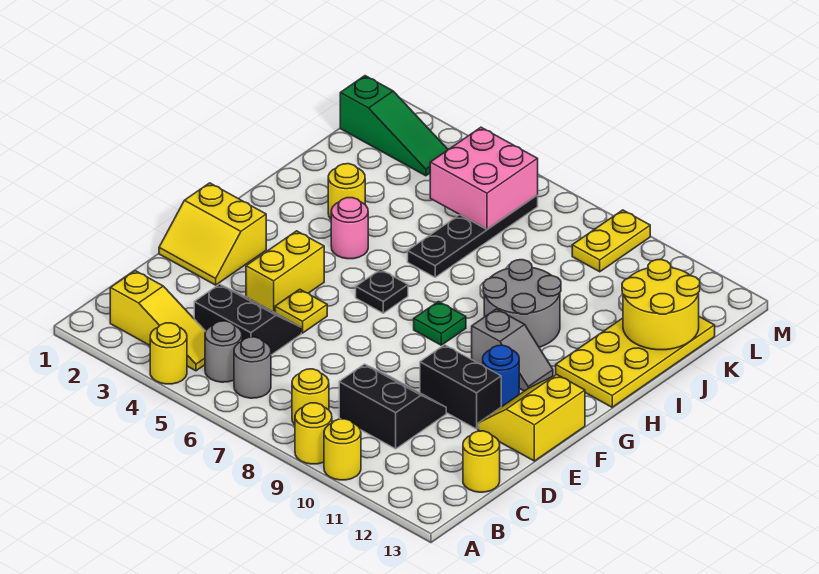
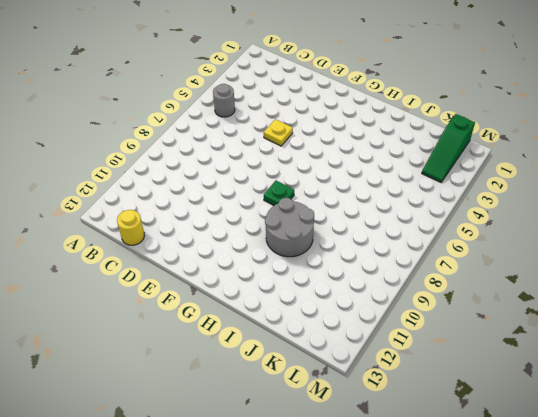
none -> yellow round brick A4 level 1
none -> yellow round brick A9 level 1
none -> yellow round brick A10 level 1

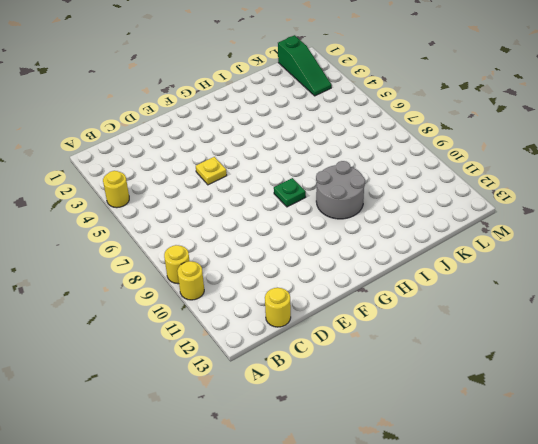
none -> yellow slope B2:B4 level 1 top 2
none -> grey round brick B5 level 1
none -> grey round brick B6 level 1

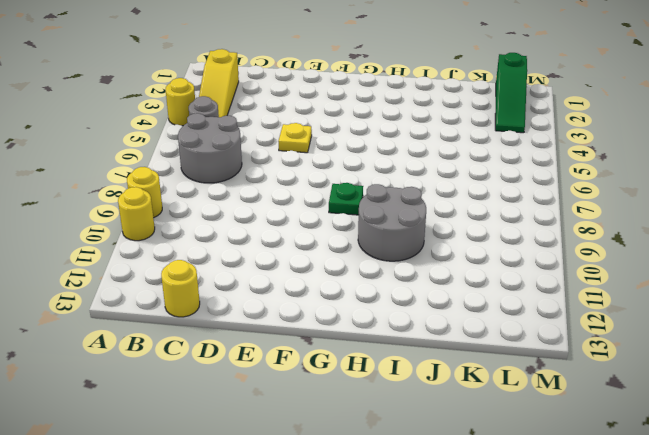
grey round brick B6:C7 level 1 -> grey round brick B6 level 1
none -> yellow round brick B8 level 1
none -> black slope C4:D5 level 1 top C
none -> black slope C9:D10 level 1 top C

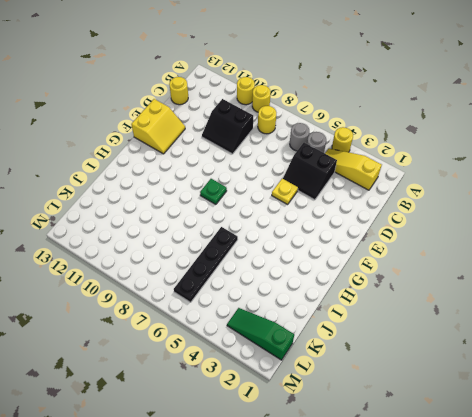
none -> yellow slope E1:F2 level 1 top F
none -> yellow brick E4:F4 level 1
none -> black brick E10:E11 level 1

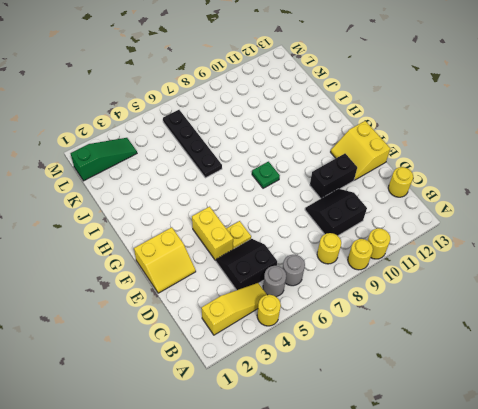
none -> blue round brick F11 level 1
none -> black plate G6 level 1
none -> grey slope G10:G11 level 1 top 10

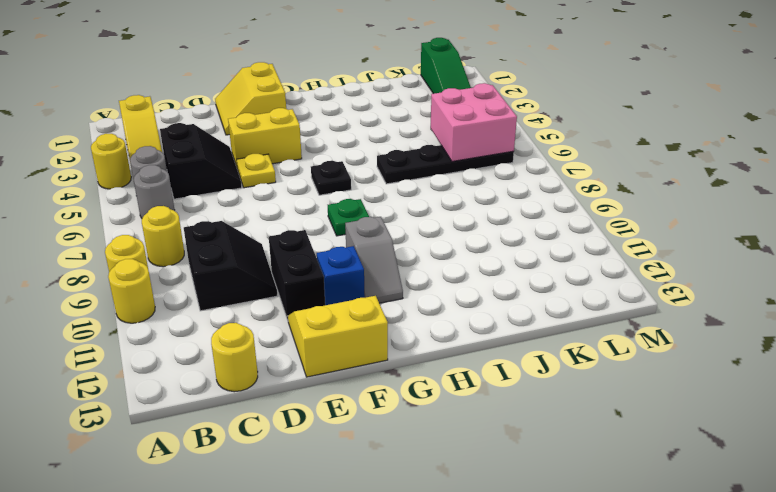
blue brick F11 level 1 -> blue round brick F11 level 1
none -> pink round brick H4 level 1
none -> grey round brick H9:I10 level 1
none -> yellow plate H12:K13 level 1

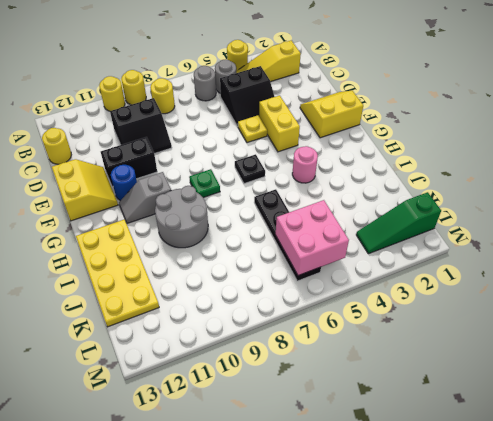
none -> yellow round brick I3 level 1
none -> yellow plate L9:M9 level 1
none -> yellow round brick J12:K13 level 2

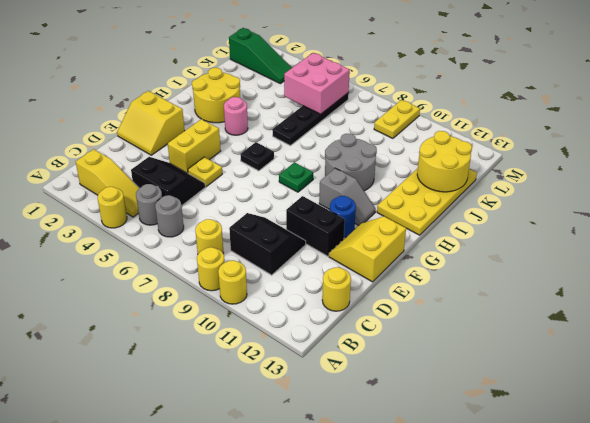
yellow round brick H2:I3 level 1 -> yellow round brick I3 level 1

